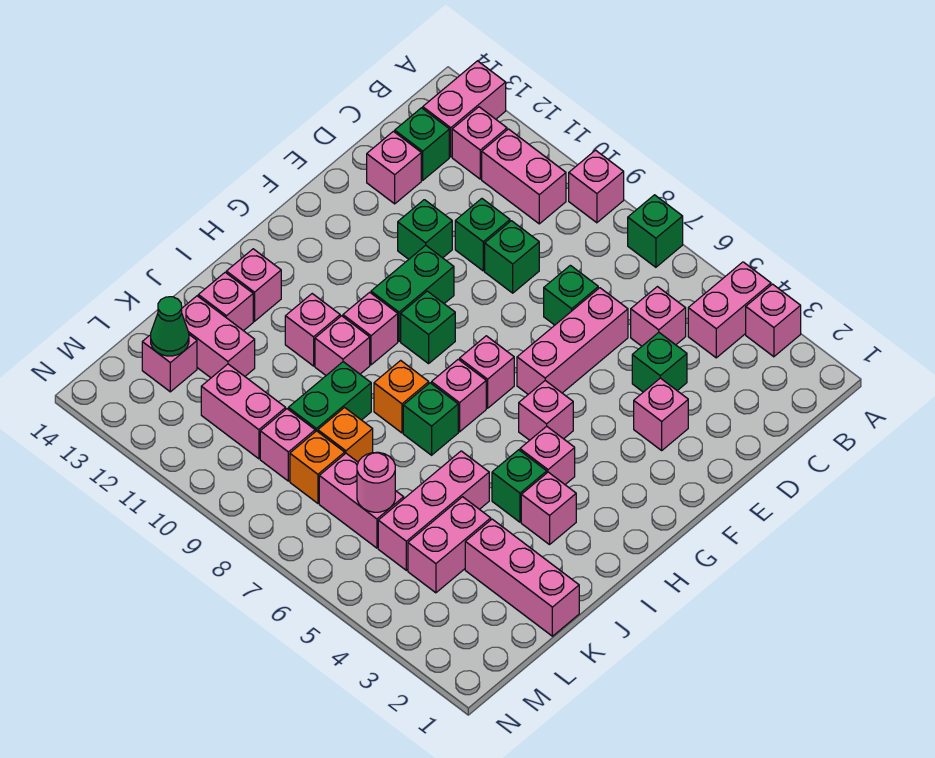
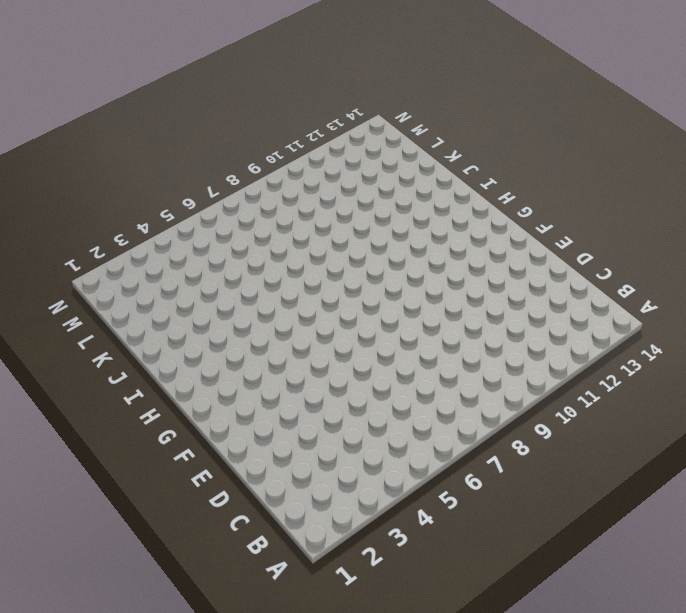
none -> pink brick A3 level 1
none -> pink brick A4:B4 level 1
none -> green brick A7 level 1
none -> pink brick A9 level 1

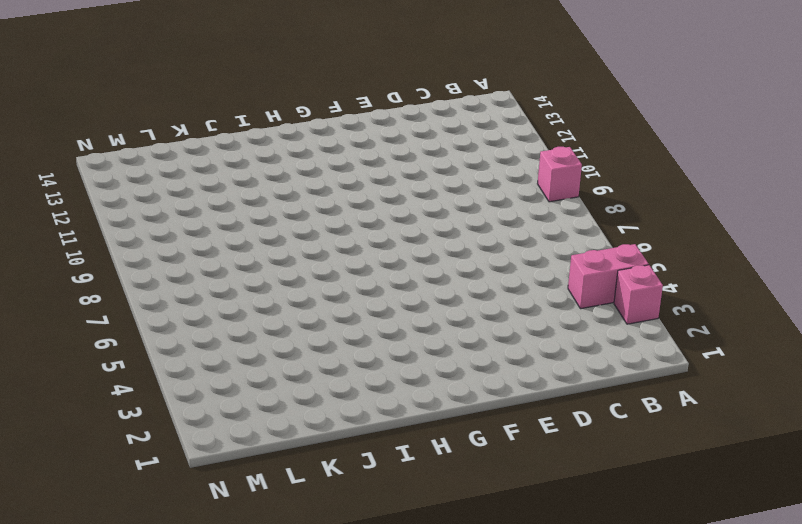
none -> green brick A7 level 1
none -> pink brick A13:B13 level 1
none -> pink brick B10:B11 level 1
none -> pink brick B12 level 1

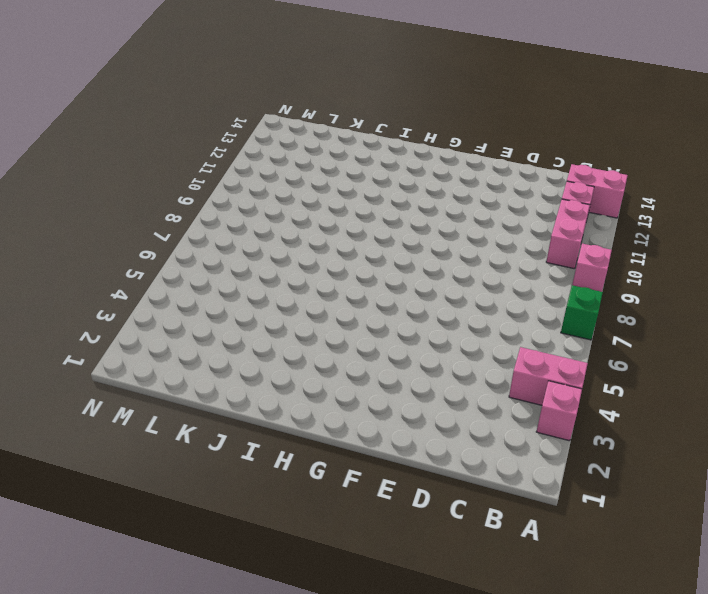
none -> pink brick C5 level 1
none -> green brick C13 level 1
none -> green brick D4 level 1
none -> pink brick D6:F6 level 1

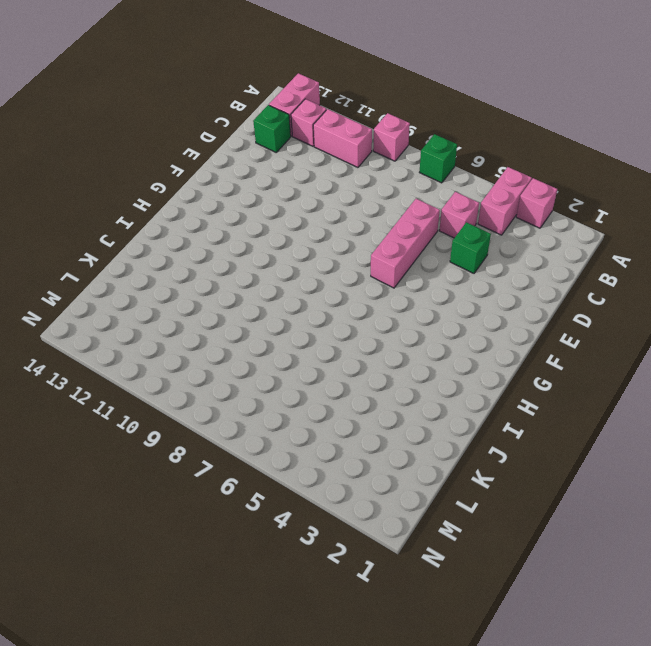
none -> green brick D7 level 1
none -> green brick D9 level 1
none -> green brick D10 level 1
none -> pink brick D13 level 1

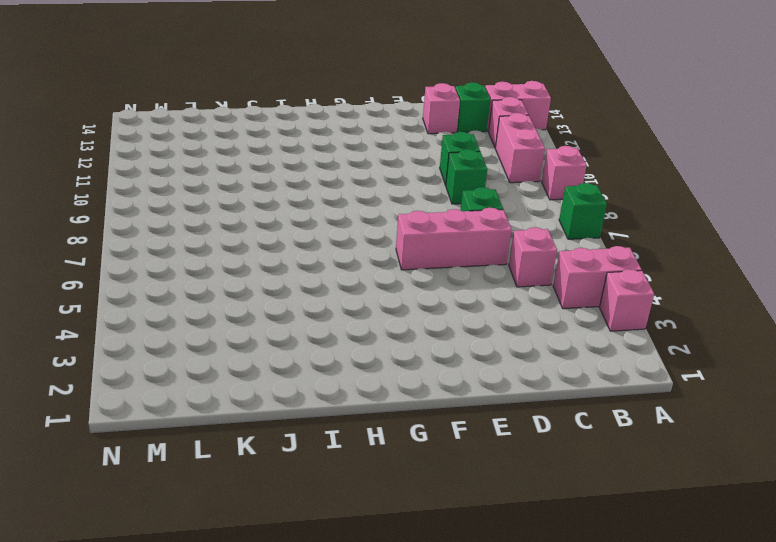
none -> green brick D4 level 1
none -> pink brick E3 level 1
none -> green brick E11 level 1
none -> green brick F10:G10 level 1

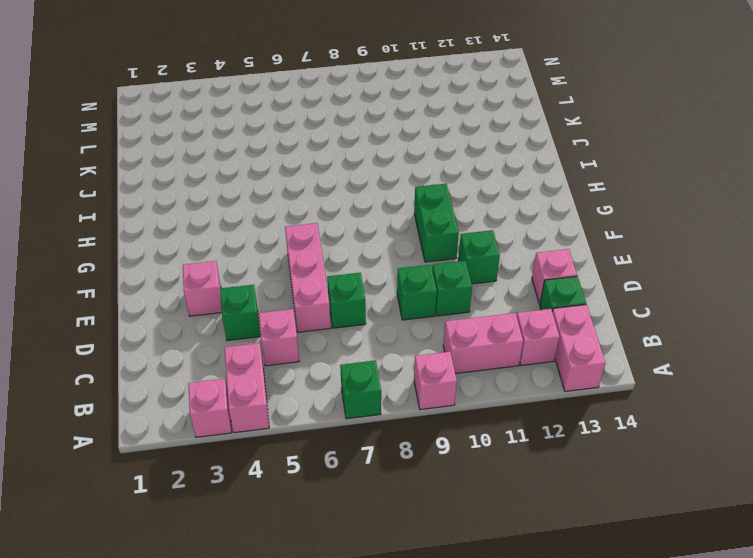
none -> pink brick G5 level 1
none -> pink brick G7 level 1
none -> green brick G9 level 1
none -> pink brick H4 level 1

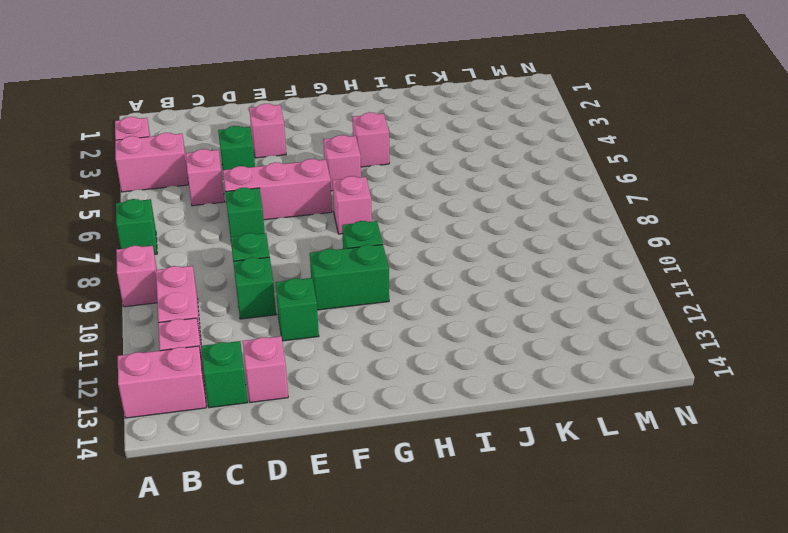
none -> pink brick H7 level 1
none -> pink brick H10 level 1
none -> pink brick I3 level 1
none -> green brick I4 level 1

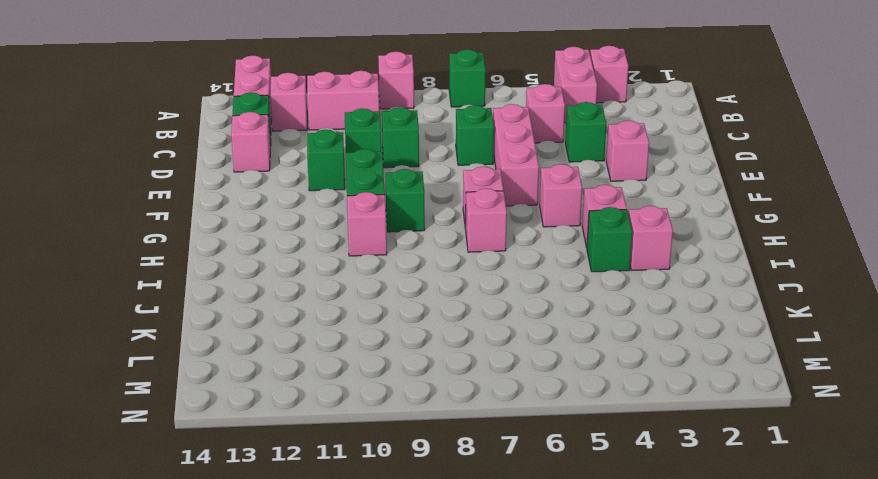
none -> green brick I7 level 1
none -> orange brick I8 level 1
none -> pink brick I10 level 1
none -> pink brick I11 level 1

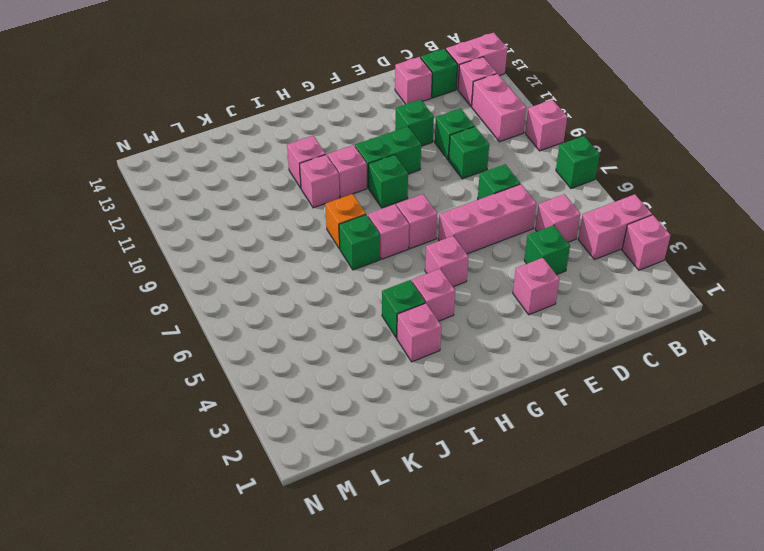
none -> pink brick I13 level 1
none -> pink brick J5:L5 level 1
none -> green brick J9:K9 level 1
none -> pink brick J13 level 1

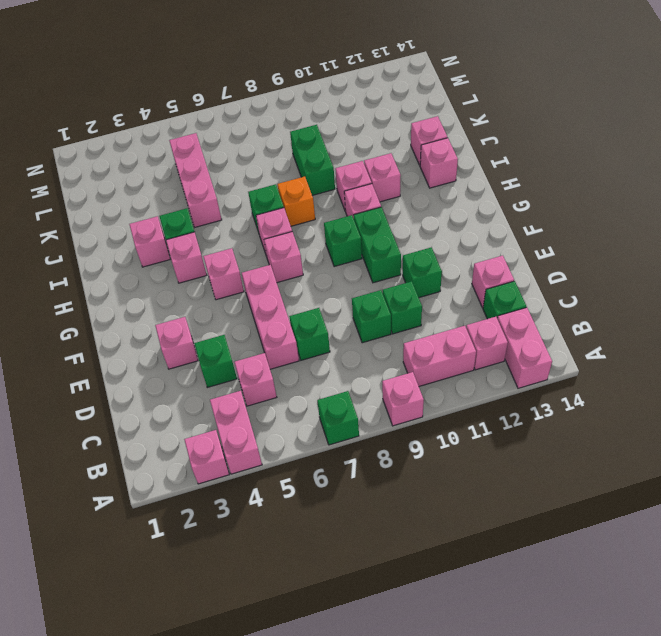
none -> pink brick K1:K3 level 1
none -> pink brick K4:L4 level 1
none -> orange brick K8 level 1
none -> pink brick K12:K13 level 1

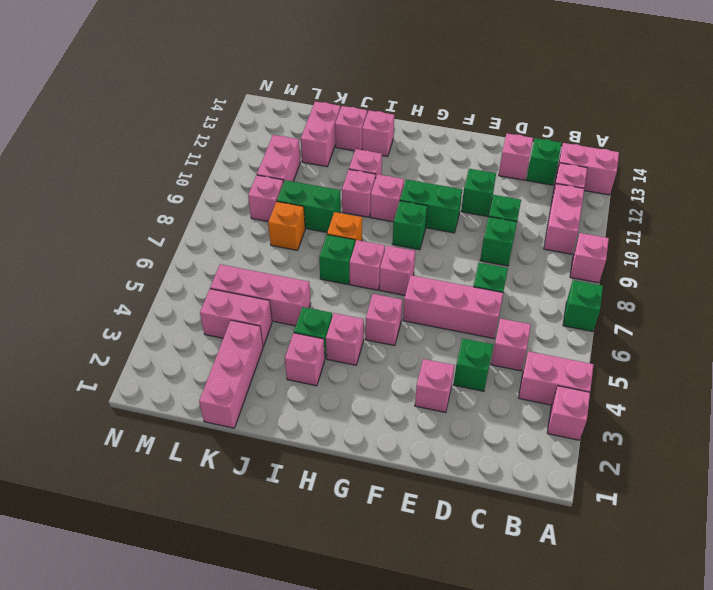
none -> pink brick L6:L7 level 1
none -> orange brick L8 level 1
none -> pink brick L13 level 1
none -> pink round brick L6 level 2

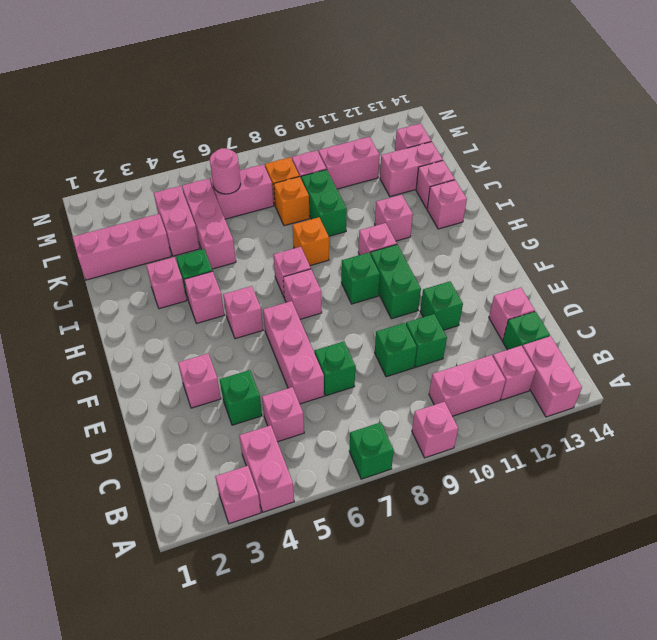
none -> green brick I7 level 1
none -> pink brick I10 level 1
none -> green cone L13 level 2

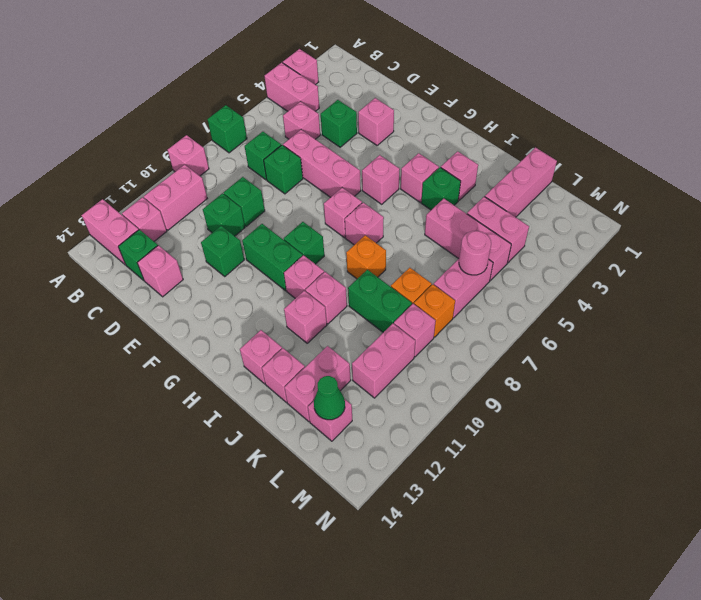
green brick C7 level 1 -> green brick I7 level 1

